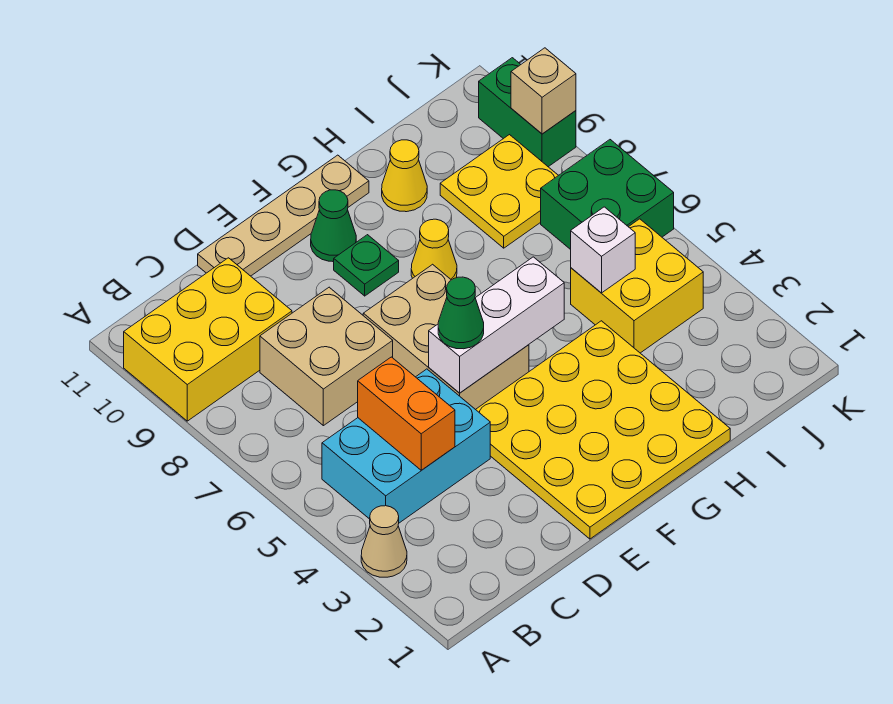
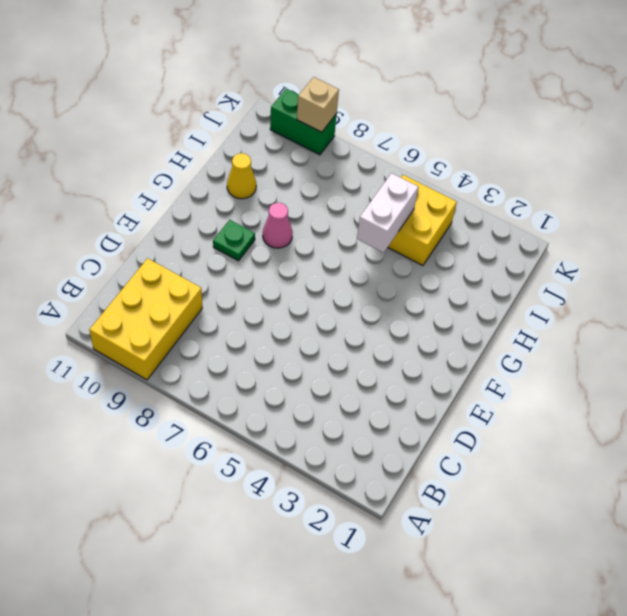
pink cone G8 level 1 -> yellow cone G8 level 1
white brick H5:I5 level 2 -> white brick I5 level 2
none -> tan cone A3 level 1
none -> cyan brick B4:D5 level 1
none -> tan brick C7:D8 level 1

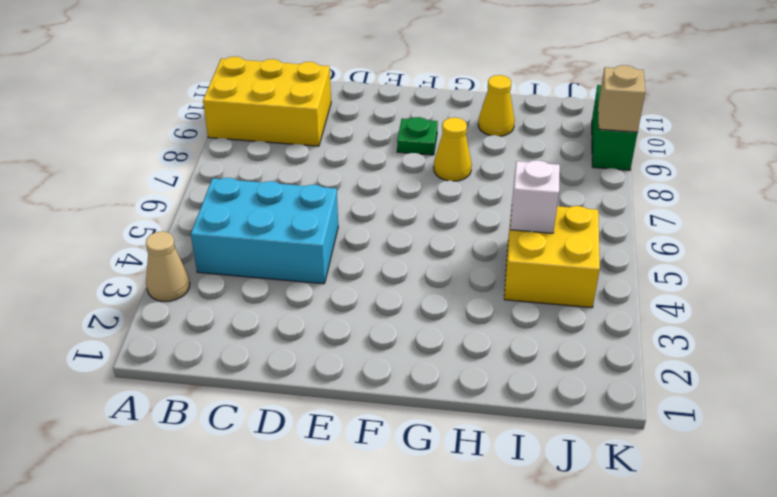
none -> tan brick C7:D8 level 1
none -> tan plate D11:G11 level 1
none -> yellow plate E1:H4 level 1

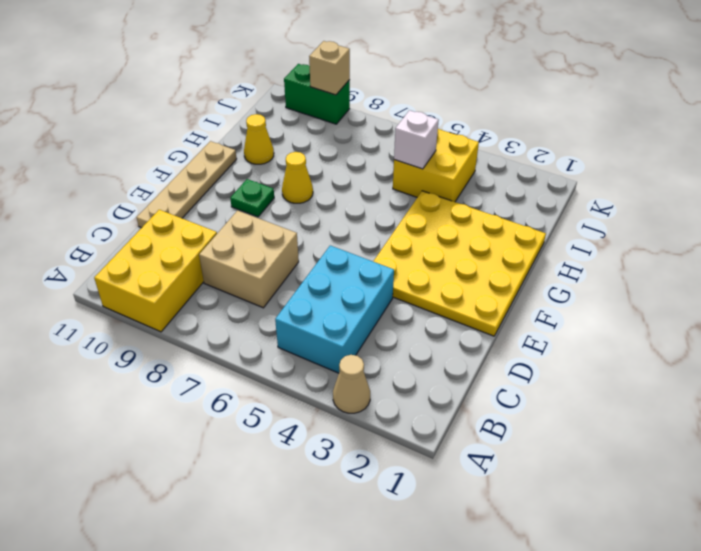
none -> tan brick E5:F7 level 1
none -> green cone F10 level 1
none -> yellow plate I8:J9 level 1

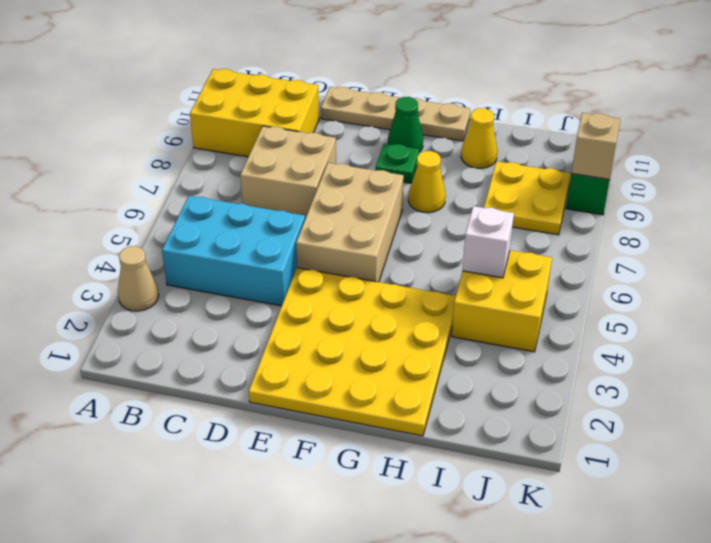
none -> green brick J6:K7 level 1
none -> orange brick C4:C5 level 2
none -> white brick E5:G5 level 2

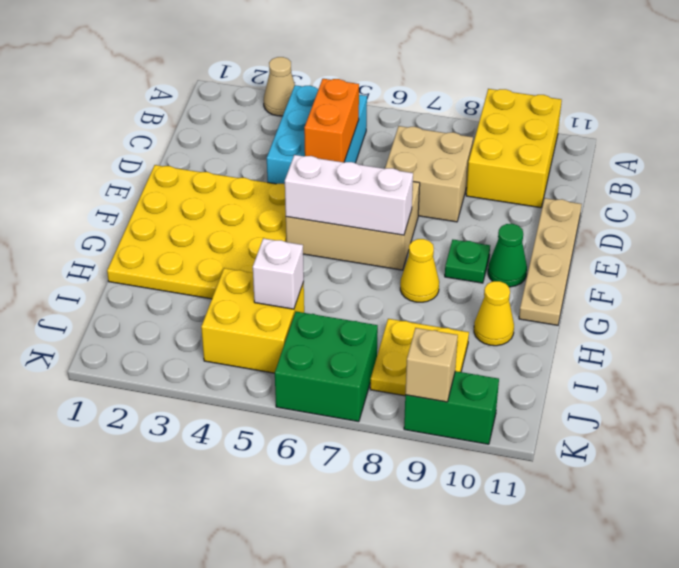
orange brick C5:D5 level 2 -> orange brick C4:C5 level 2
white brick F5:F7 level 2 -> white brick E5:G5 level 2
none -> green cone E5 level 3

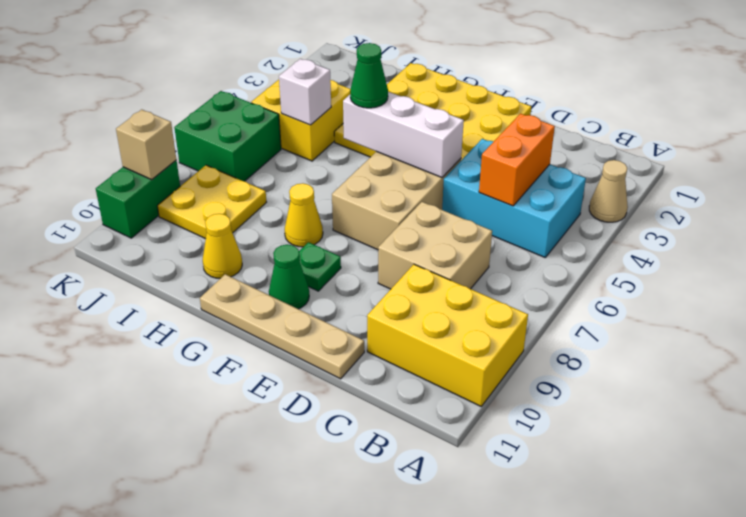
green cone G5 level 3 -> green cone E5 level 3

